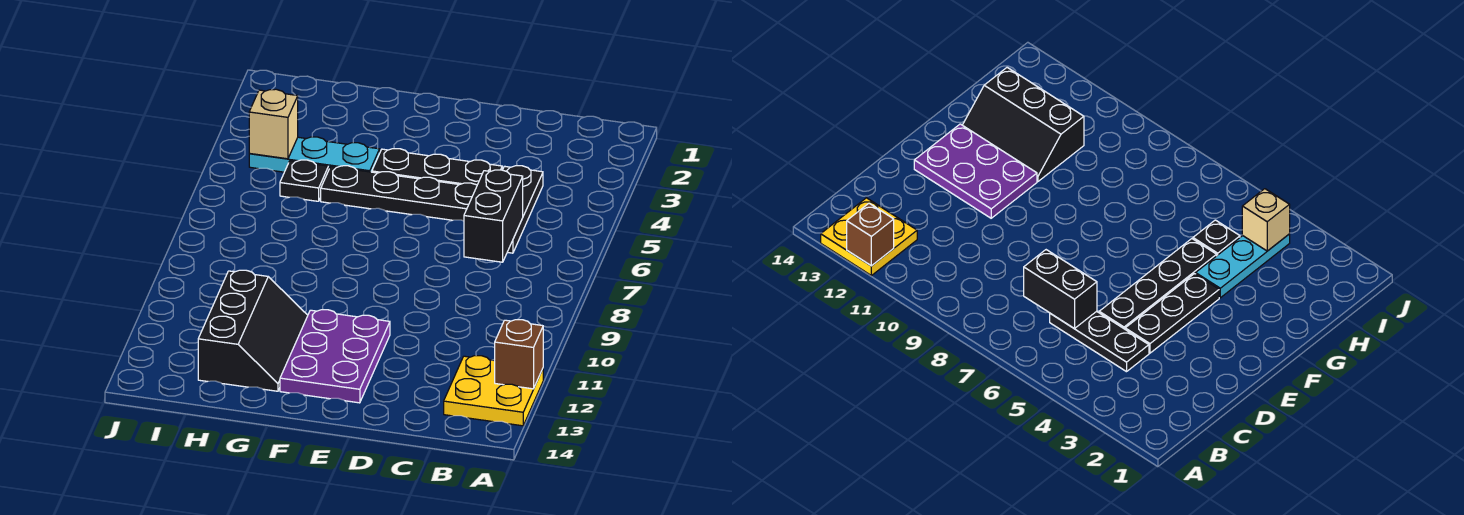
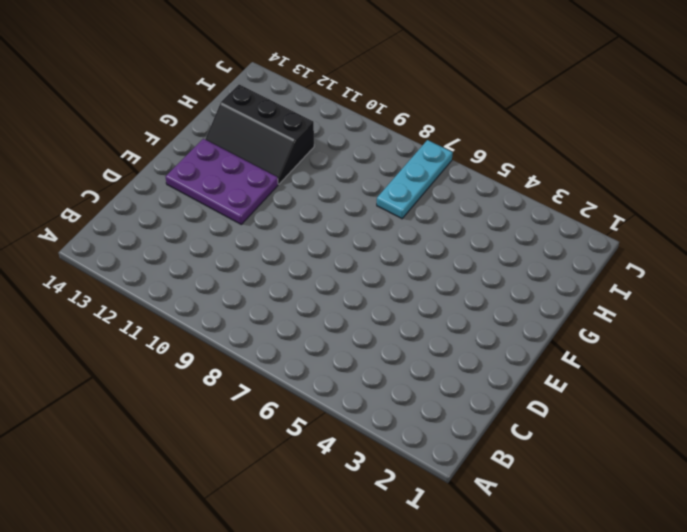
cyan plate H7:J7 level 1 -> cyan plate G4:I4 level 1
none -> yellow plate A12:B13 level 1
none -> black plate C4:C6 level 1

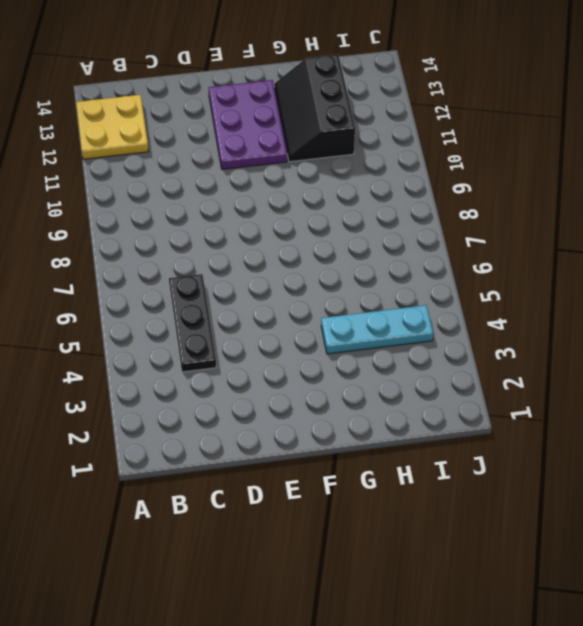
none -> black plate D4:F4 level 1
none -> black plate D5:G5 level 1

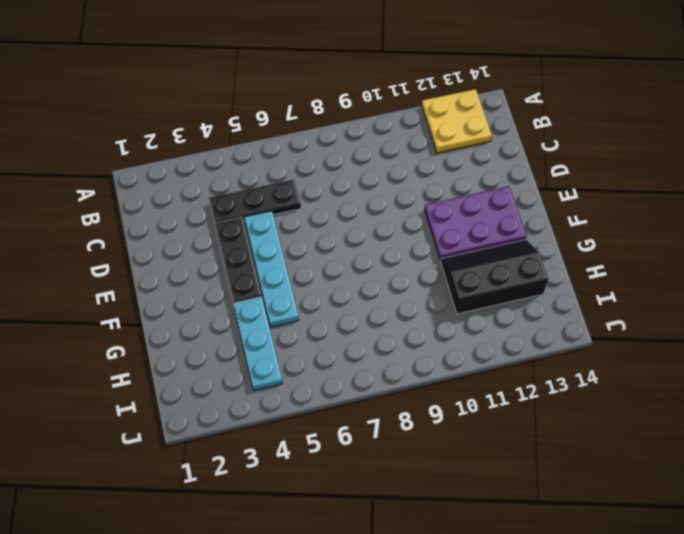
cyan plate D5:G5 level 1 -> black plate D5:G5 level 1
none -> black plate H5 level 1
none -> brown brick A12 level 2

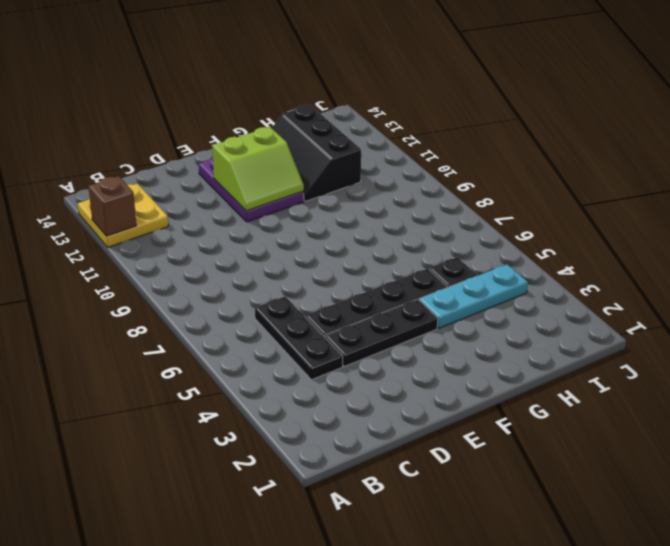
lime slope E11:F12 level 2 top 12 -> none
none -> black brick C6:C7 level 2
none -> tan brick I4 level 2

